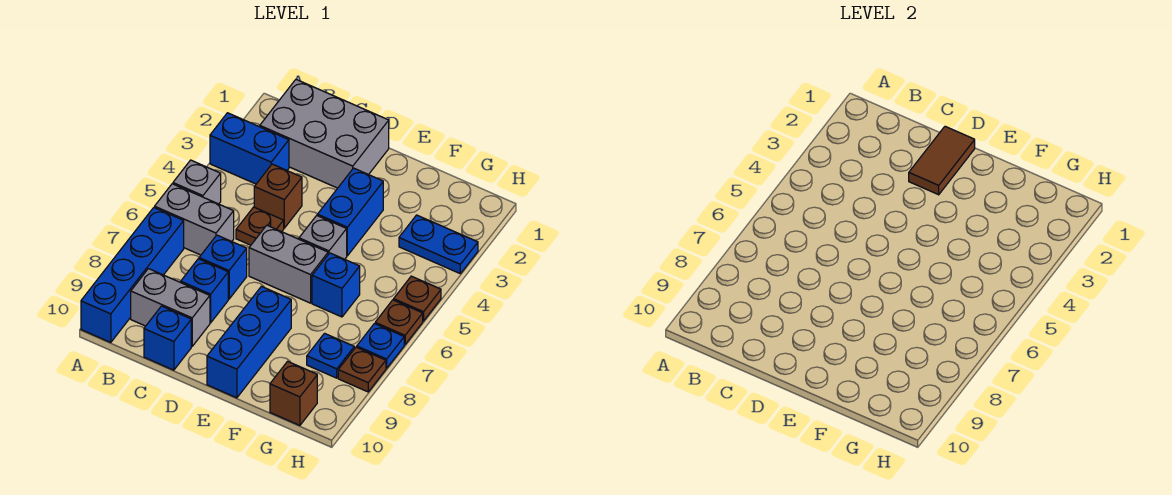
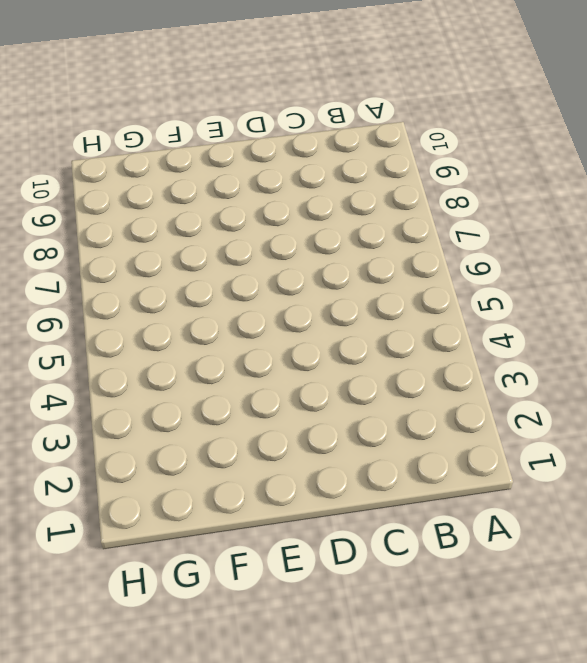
none -> blue brick A3:B3 level 1
none -> grey brick A5 level 1
none -> grey brick A6:B6 level 1

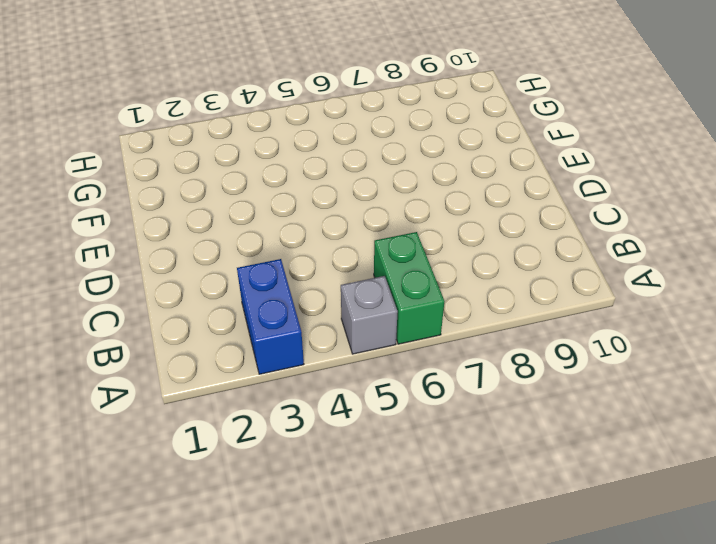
green brick A6:B6 level 1 -> grey brick A6:B6 level 1
none -> blue brick A7:A10 level 1
none -> grey brick B1:D2 level 1
none -> grey brick B9:C9 level 1

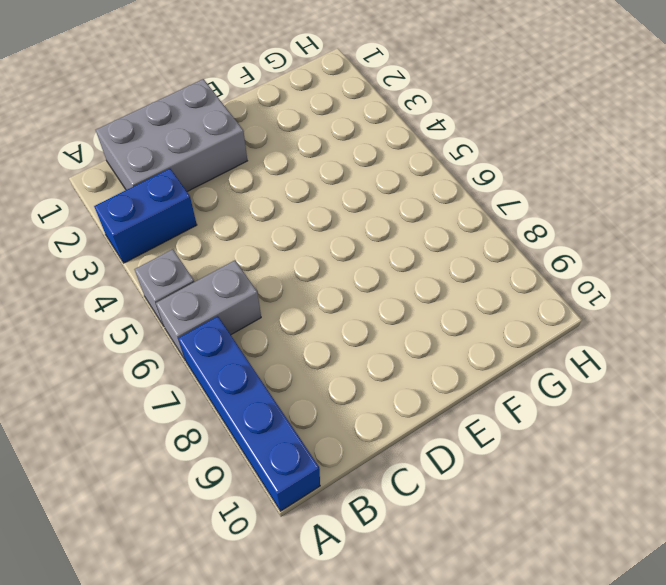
none -> grey brick B9:C9 level 1
none -> brown brick C4 level 1
none -> brown plate C5 level 1

